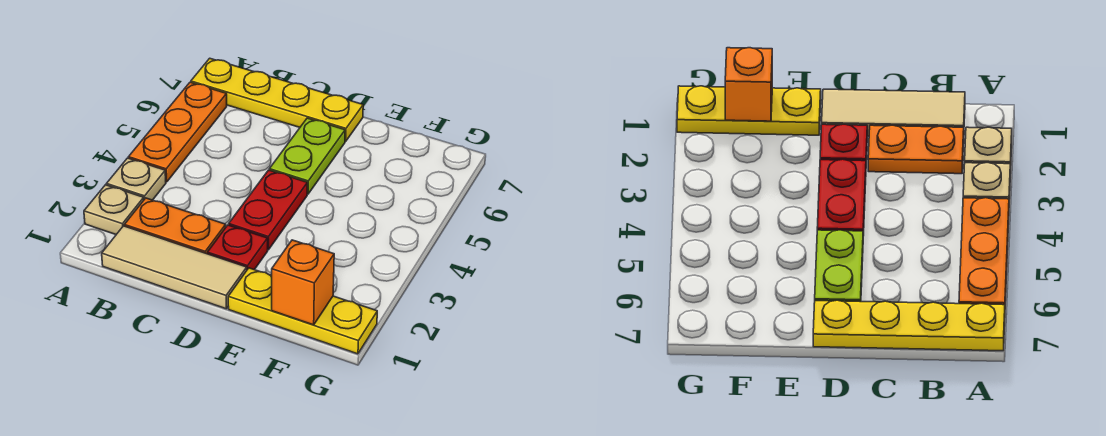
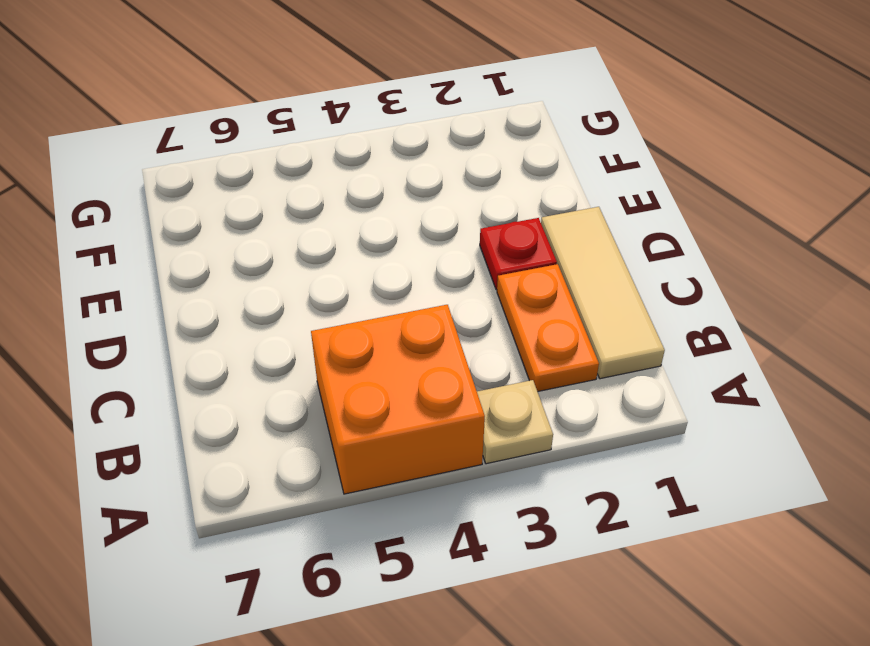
orange brick A4:B5 level 1 -> orange plate A4:A6 level 1
none -> tan plate A2 level 1
none -> yellow plate A7:D7 level 1

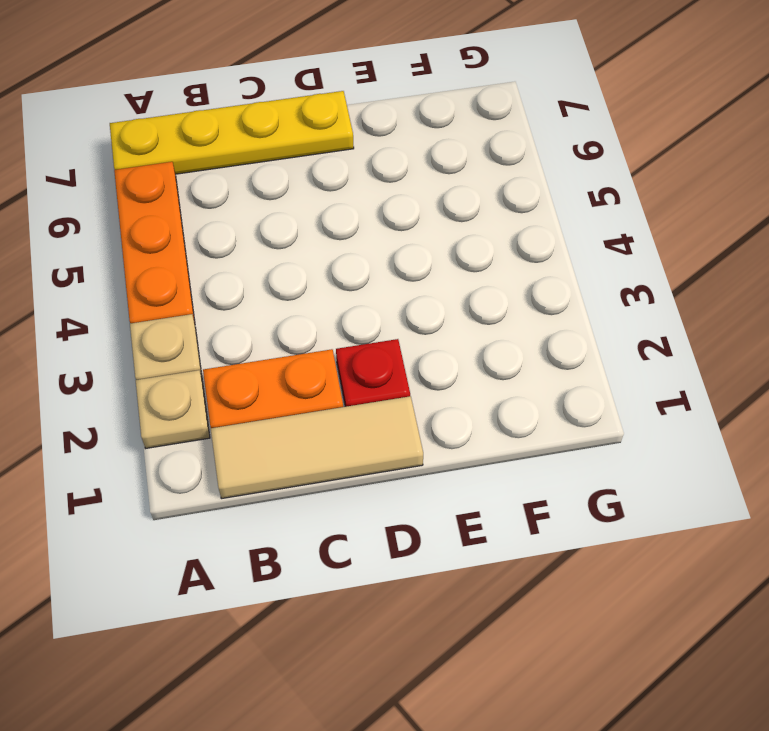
none -> red plate D3:D4 level 1
none -> lime plate D5:D6 level 1

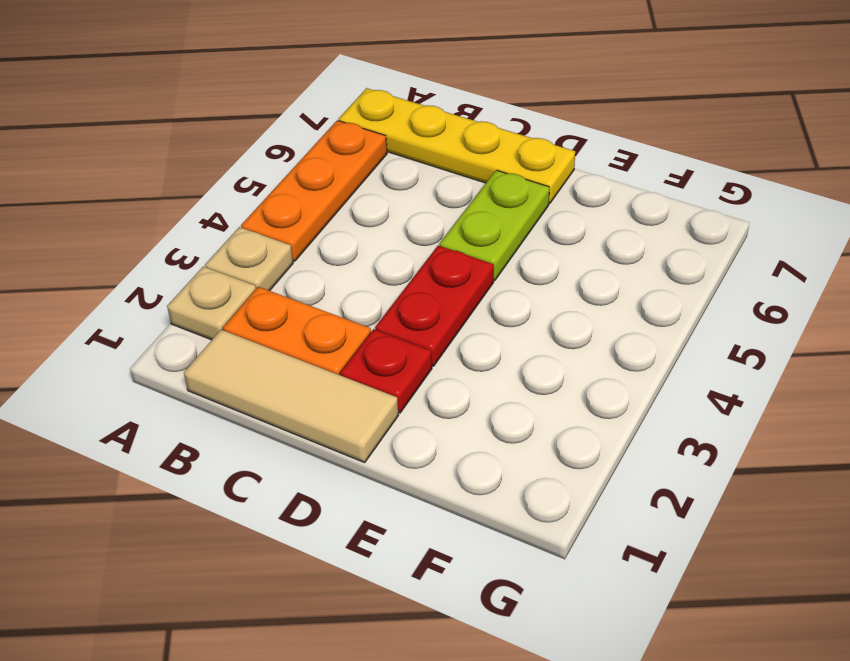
none -> yellow plate E1:G1 level 1
none -> orange brick F1 level 2

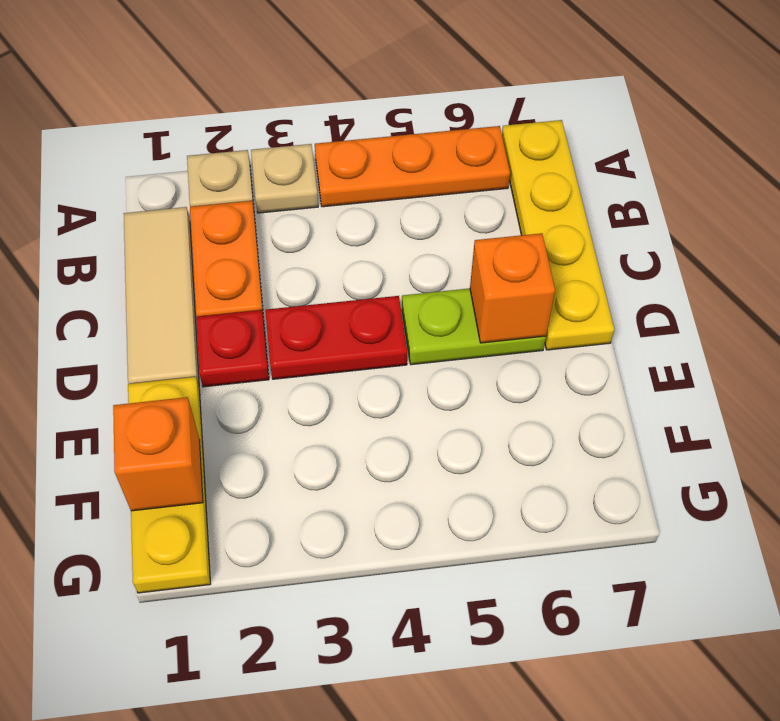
orange brick D6 level 2 -> none

